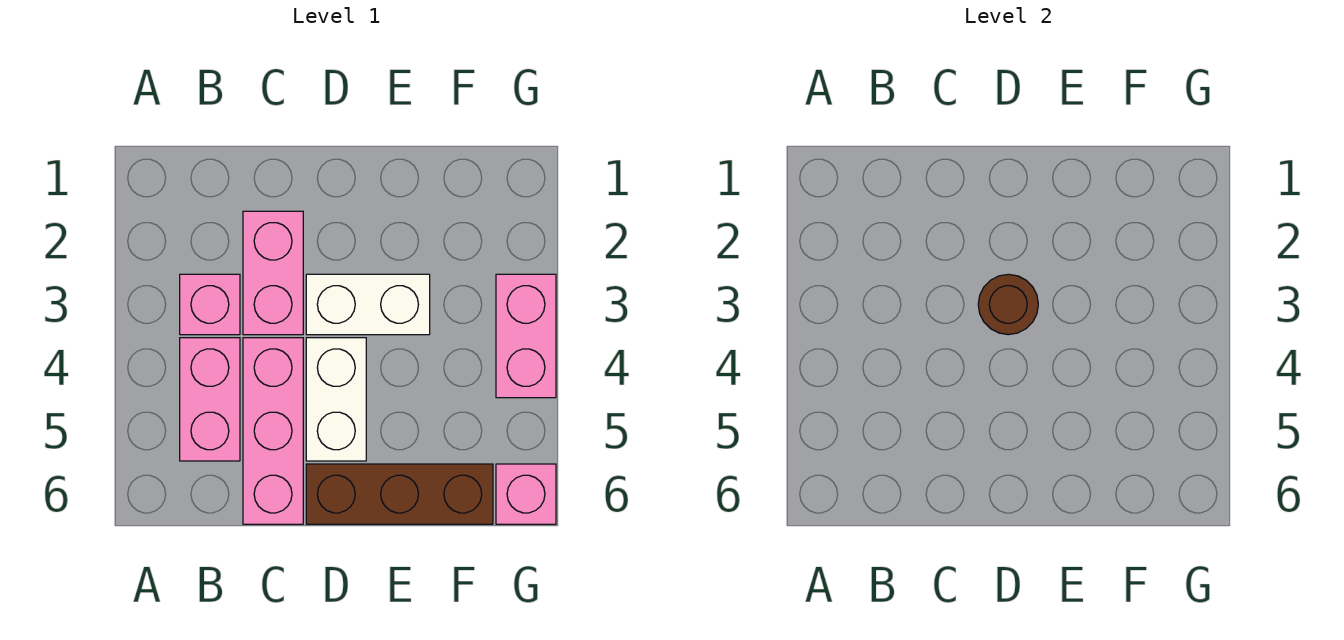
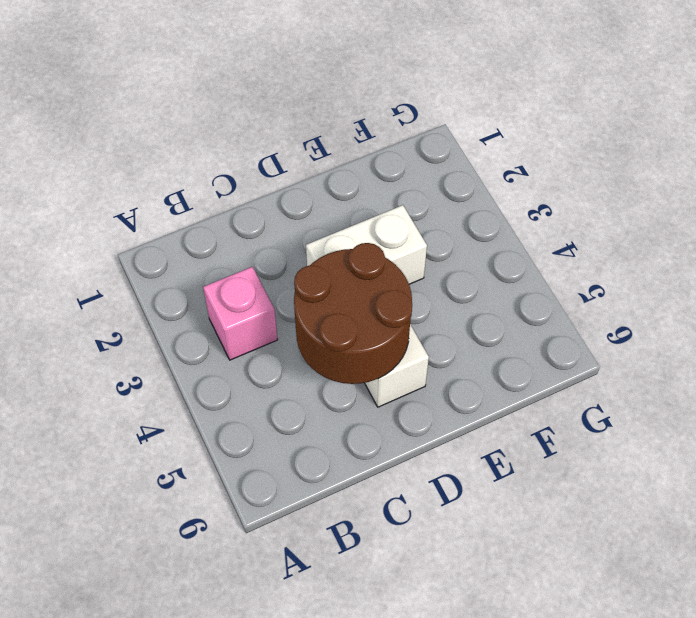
brown round brick C4:D5 level 2 -> none
none -> pink brick B4:B5 level 1
none -> pink brick C2:C3 level 1

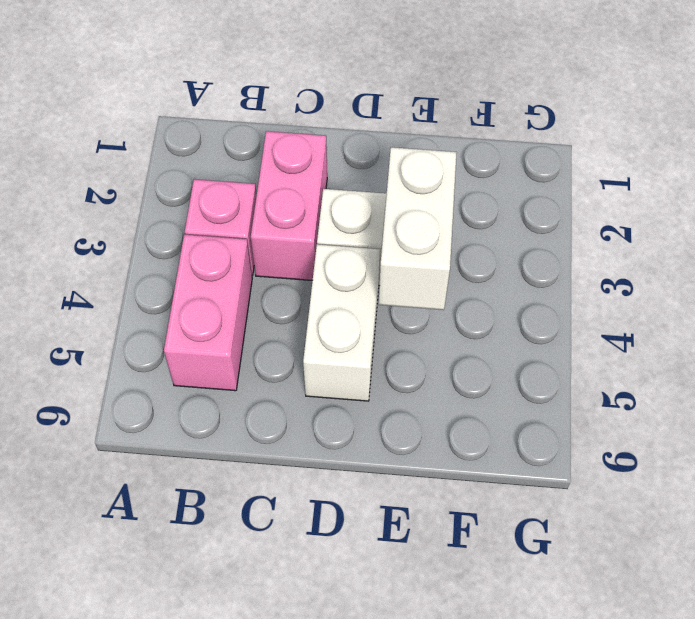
white brick E3:E4 level 2 -> none
none -> pink brick C4:C6 level 1
none -> brown brick D6:F6 level 1

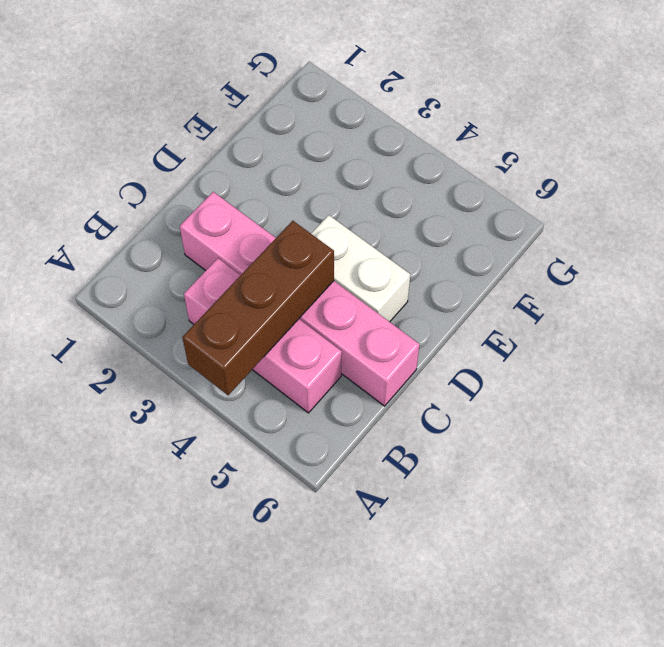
brown brick A4:C4 level 2 -> brown brick D6:F6 level 1
none -> white brick D3:E3 level 1
none -> pink brick G3:G4 level 1

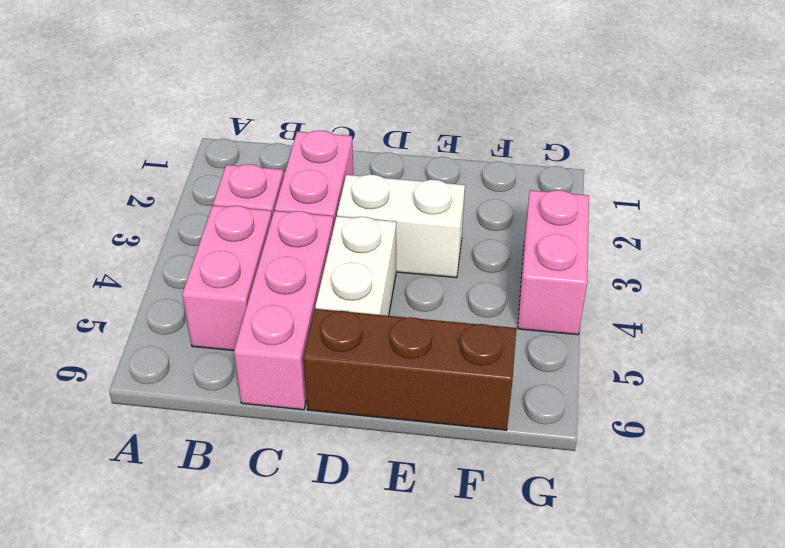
none -> pink brick G6 level 1
none -> brown round brick D3 level 2

